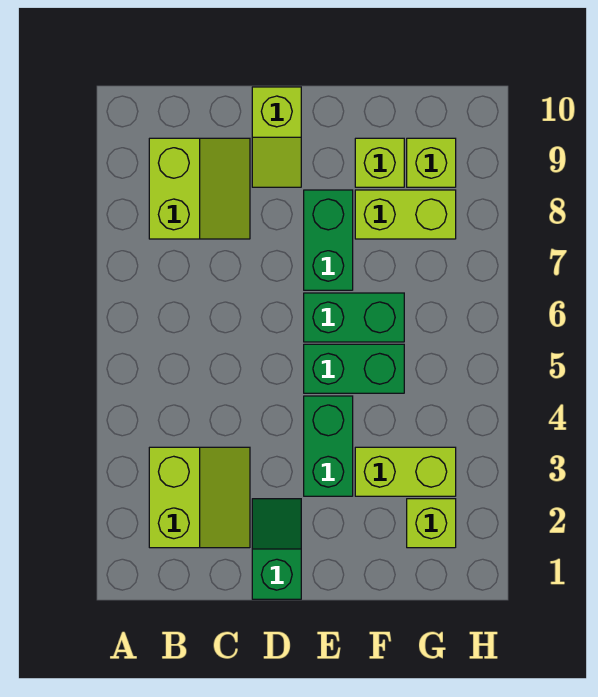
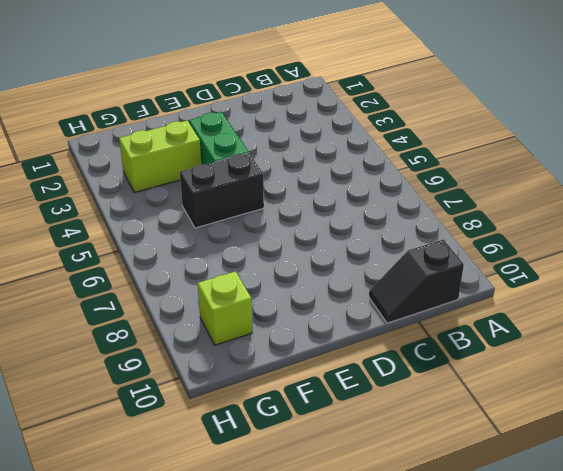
black slope B10:C10 level 1 top B -> none
black brick E5:F5 level 1 -> green brick E5:F5 level 1
none -> lime slope B2:C3 level 1 top B
none -> lime slope B8:C9 level 1 top B
none -> green slope D1:D2 level 1 top 1

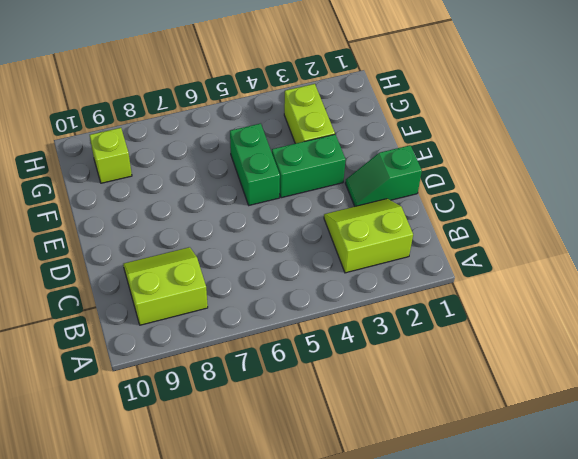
none -> lime slope D9:D10 level 1 top 10
none -> green brick E6:F6 level 1
none -> green brick E7:E8 level 1

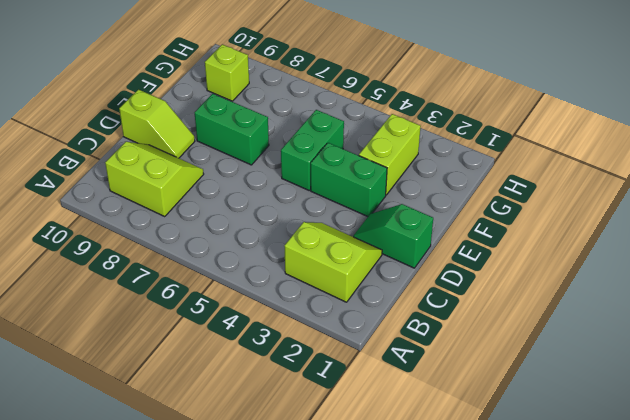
none -> green brick E6:F6 level 1
none -> lime brick F8:G8 level 1
none -> lime brick F9 level 1

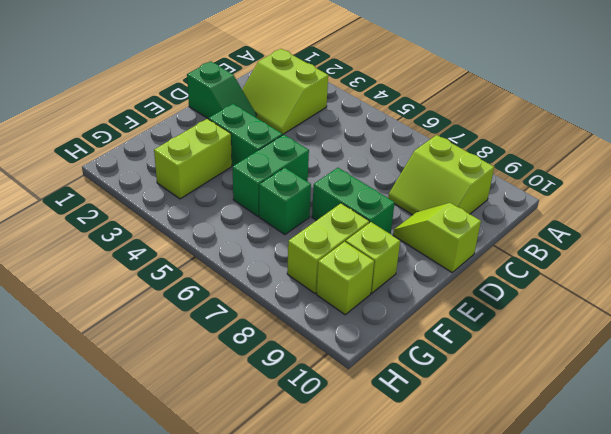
green brick F6 level 1 -> green brick E6:F6 level 1
none -> lime brick G2 level 1

